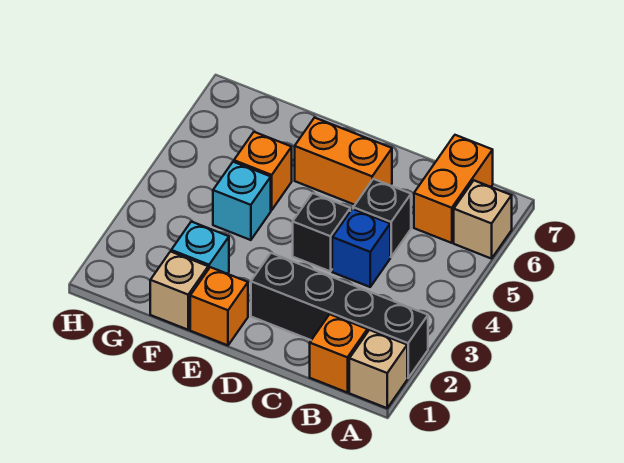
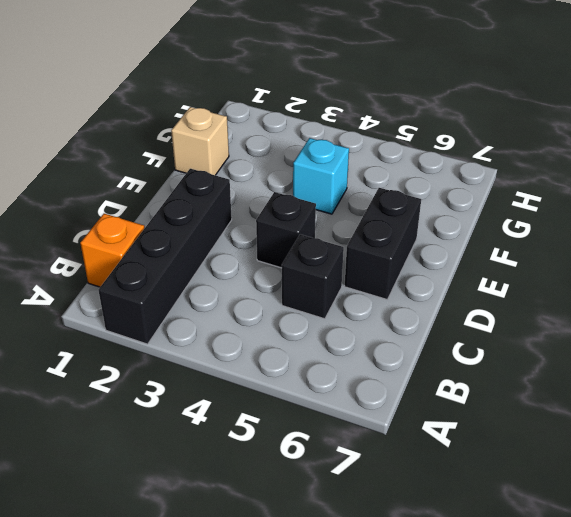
black brick D6:E6 level 1 -> orange brick D6:E6 level 1
none -> tan brick A1 level 1
none -> tan brick A6 level 1
none -> orange brick B6:B7 level 1

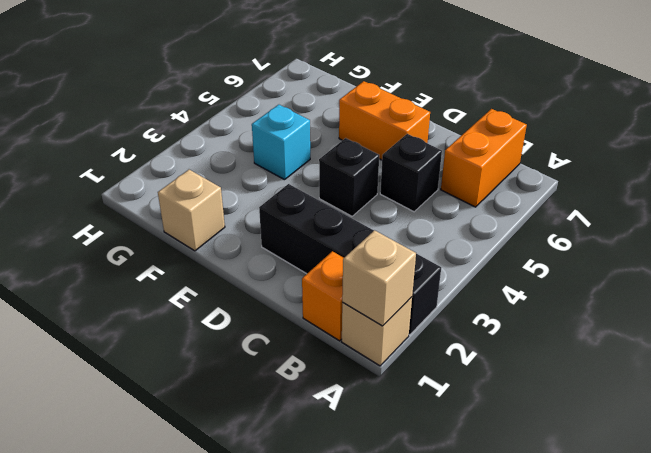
tan brick A1 level 2 -> tan brick A6 level 1
none -> blue brick C4 level 1
none -> orange brick E1 level 1
none -> cyan brick F2 level 1

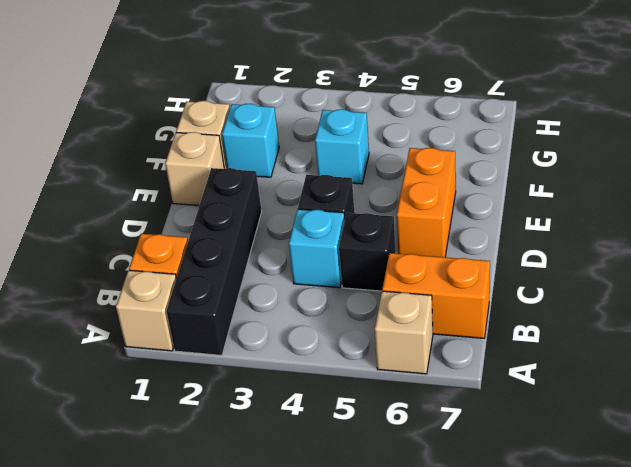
cyan brick C4 level 1 -> blue brick C4 level 1
tan brick E1 level 1 -> orange brick E1 level 1
none -> orange brick F5 level 1

